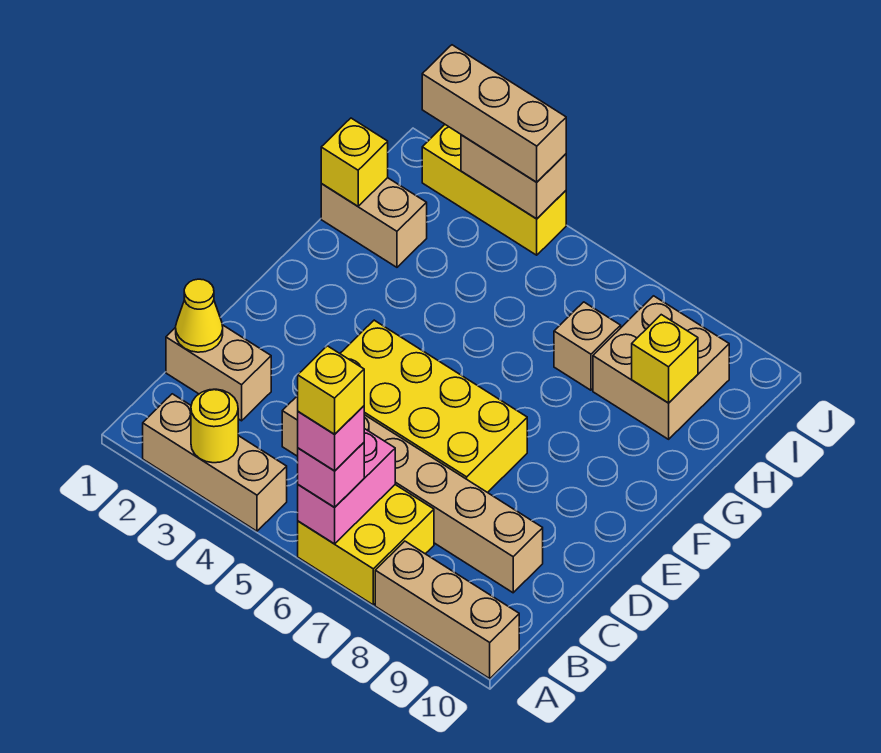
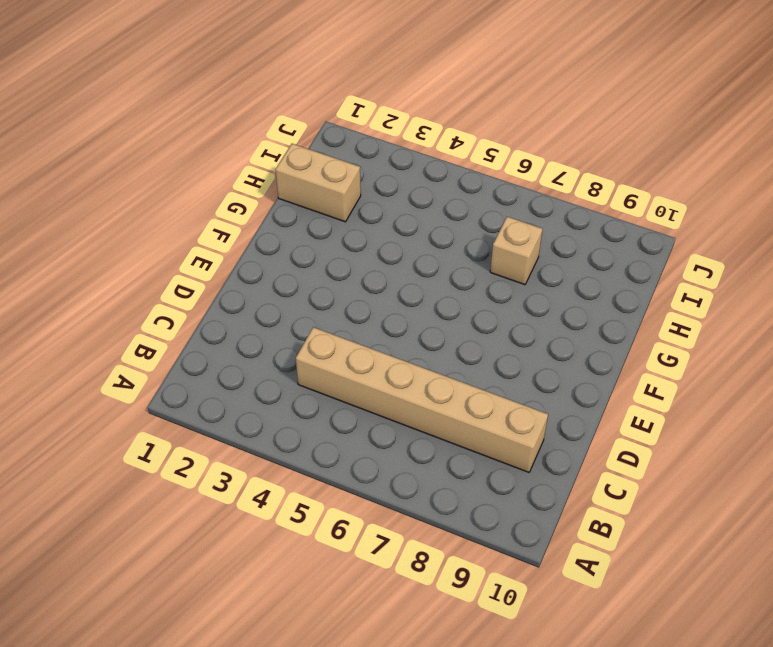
none -> tan brick A2:A4 level 1
none -> yellow brick A6:B7 level 1
none -> tan brick A8:A10 level 1

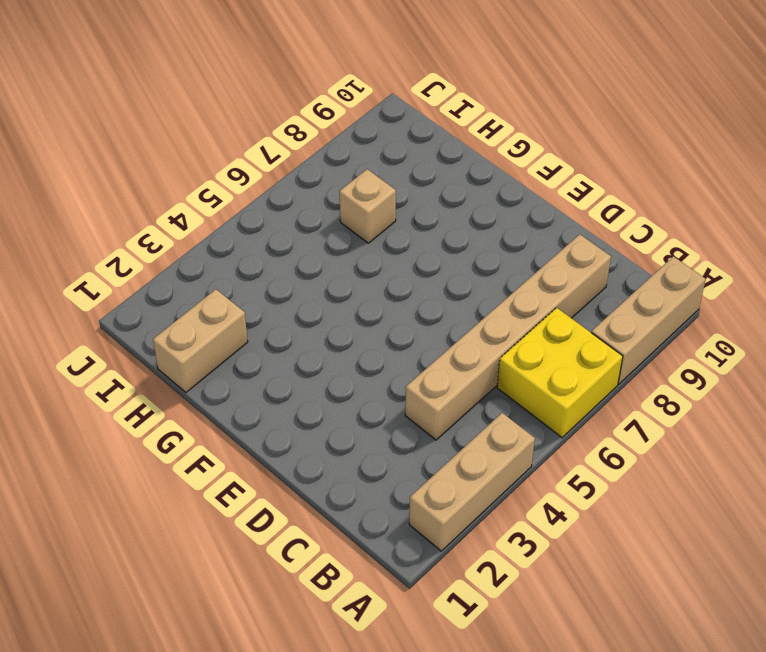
none -> tan brick C1:C2 level 1
none -> yellow brick D4:E7 level 1
none -> tan brick H8:I9 level 1

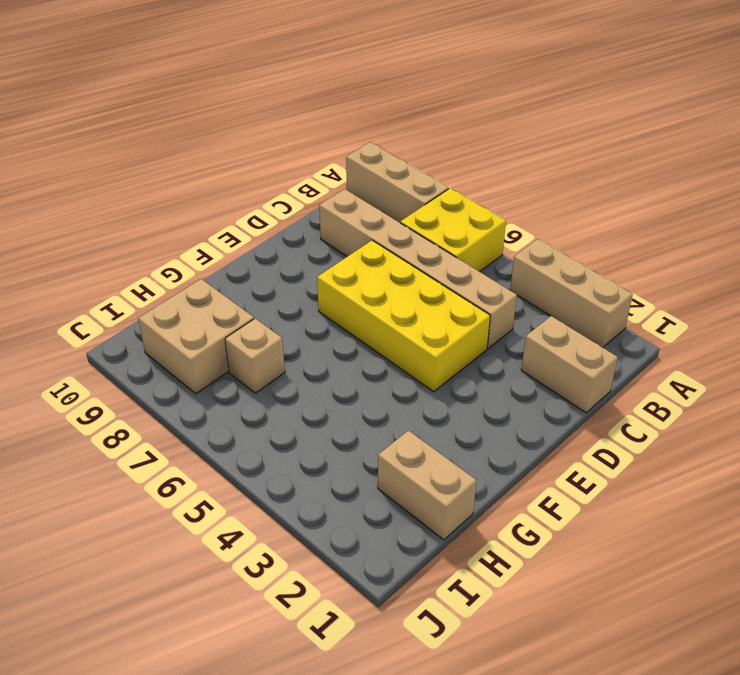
none -> yellow brick J2:J4 level 1
none -> yellow round brick A3 level 2
none -> pink brick A6:B6 level 2

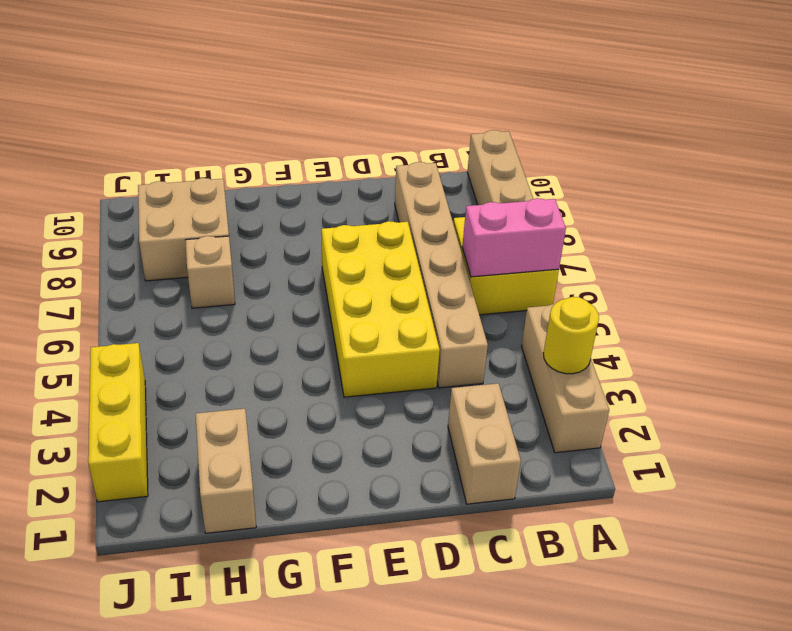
none -> yellow cone C1 level 2
none -> yellow brick H1 level 2
none -> yellow brick H9 level 2

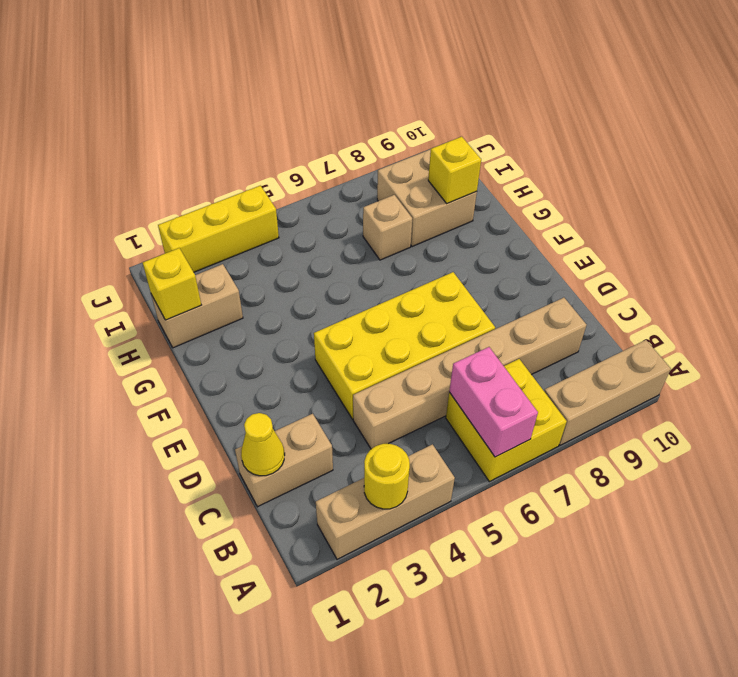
none -> tan brick J3:J4 level 2
none -> pink brick A6 level 3
none -> tan brick J2:J4 level 3

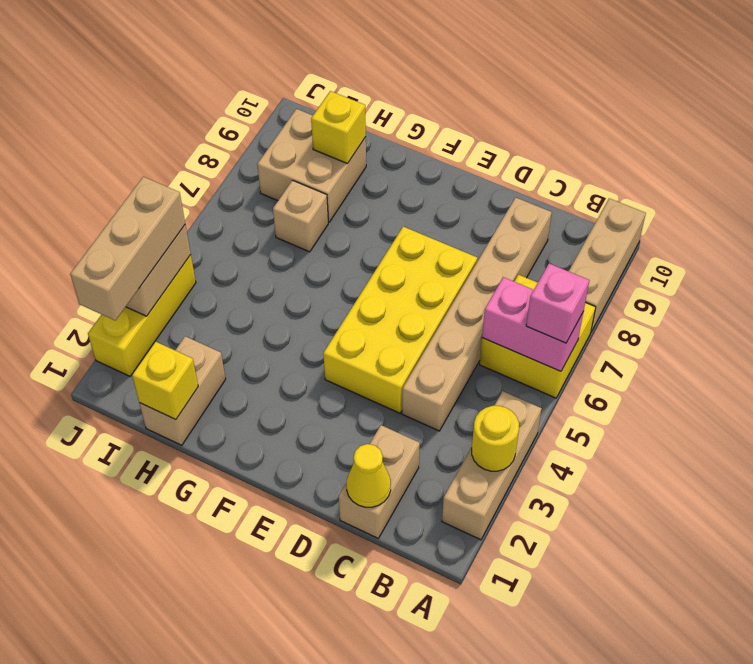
none -> pink brick A6 level 4
none -> yellow brick A6 level 5

